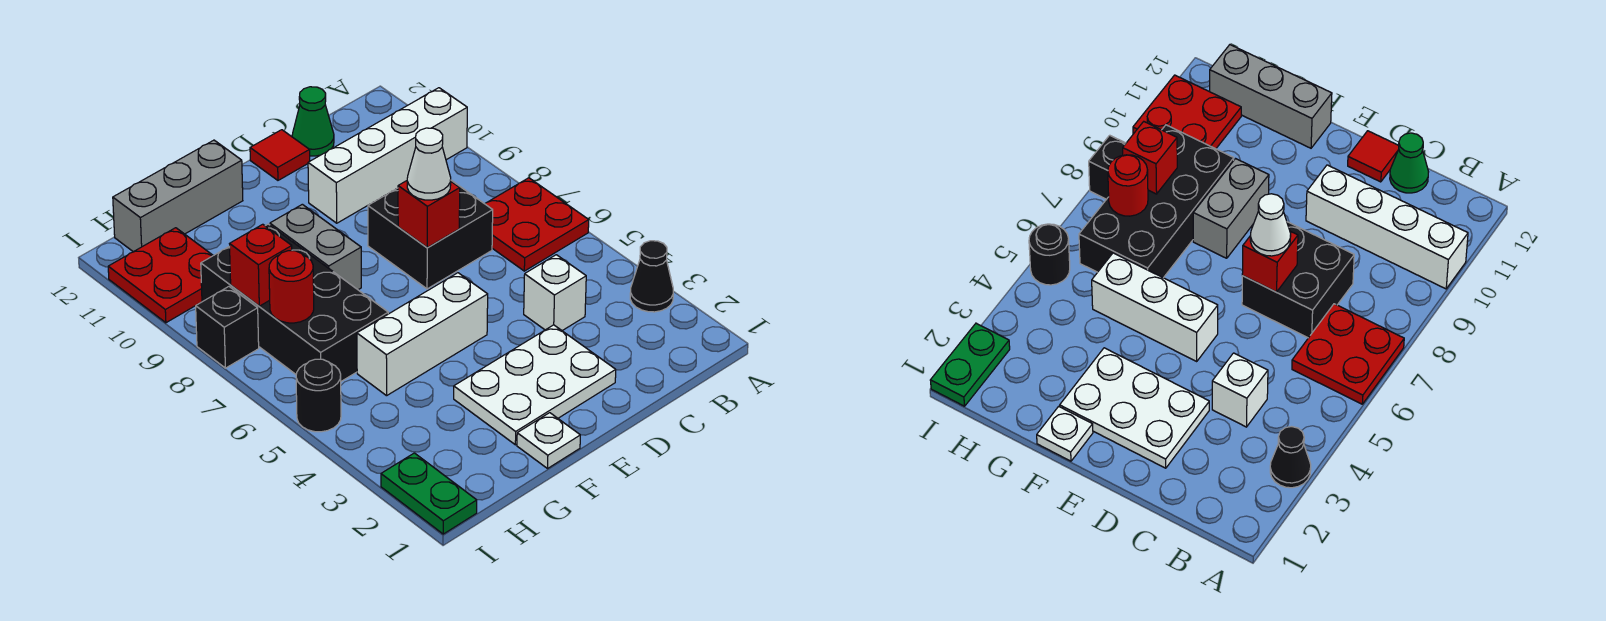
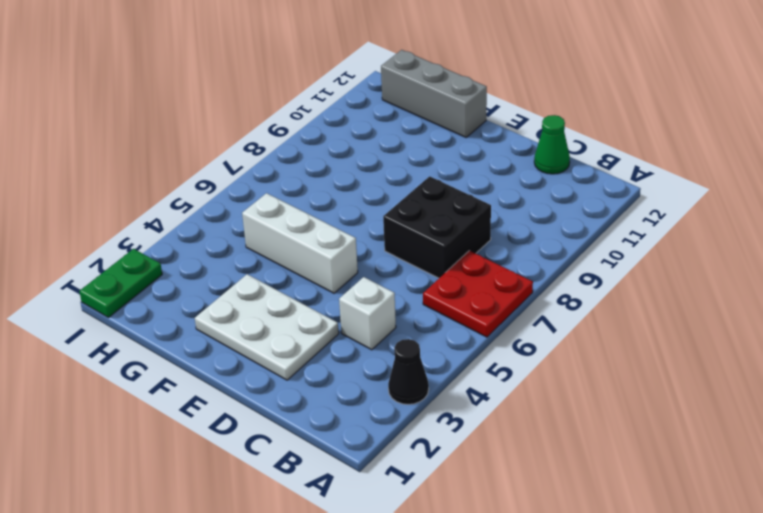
none -> white brick A10:D10 level 1
none -> red tile D12 level 1
none -> white plate F1 level 1

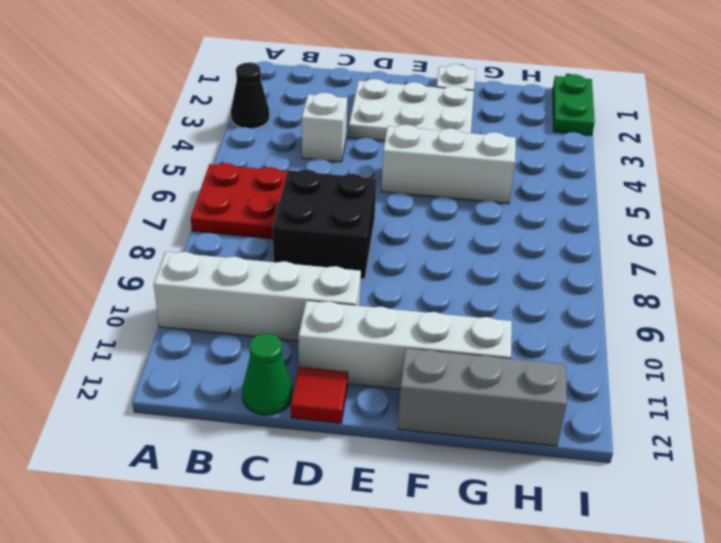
white brick D11:G11 level 1 -> none
none -> grey brick F8:F9 level 1
none -> black brick G6:H9 level 1
none -> red plate H10:I11 level 1

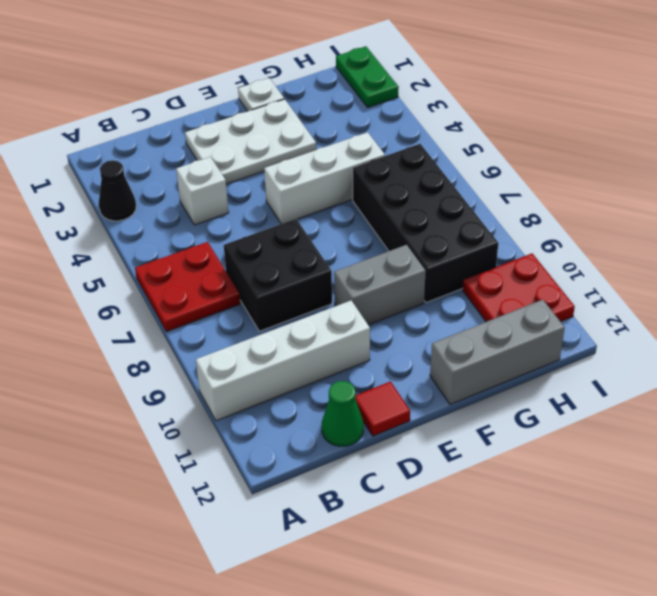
grey brick E9:F9 level 1 -> grey brick F8:F9 level 1
none -> black round brick I5 level 1
none -> black brick I8 level 1
none -> red brick D7 level 2

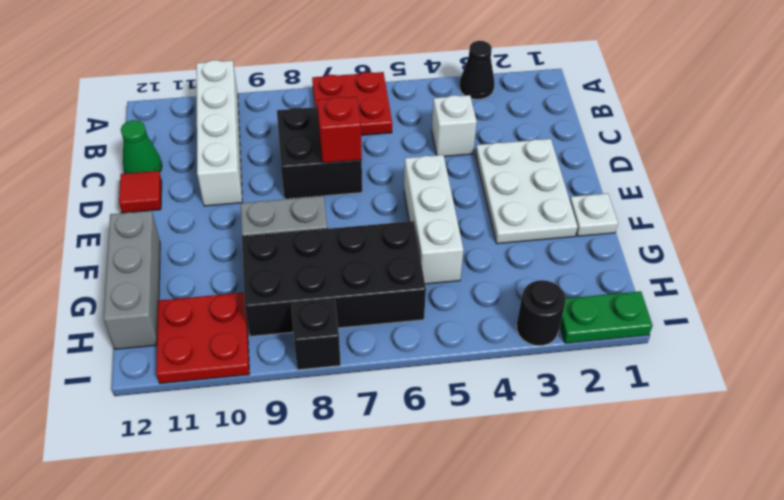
black round brick I3 level 1 -> black round brick I5 level 1
none -> red round brick H7 level 2
none -> red brick H8 level 2
none -> white cone D7 level 3

